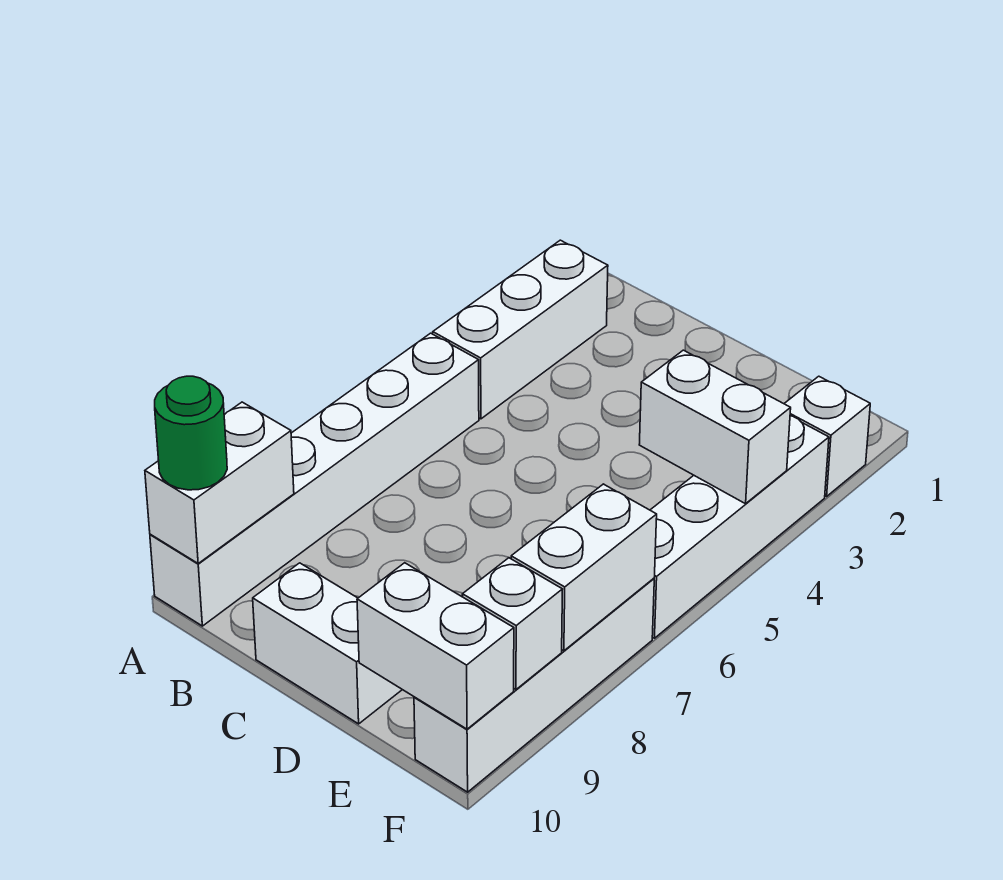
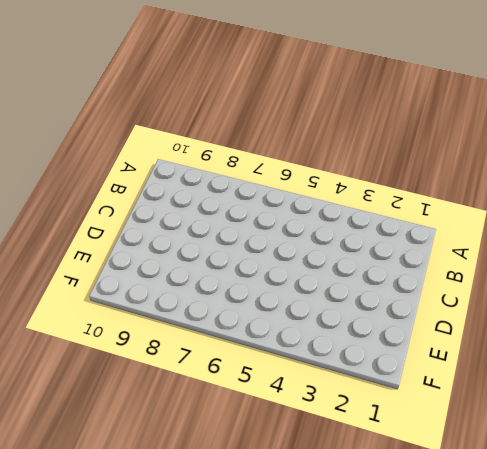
none -> white brick A2:A4 level 1
none -> white brick A5:A10 level 1
none -> white brick C10:D10 level 1

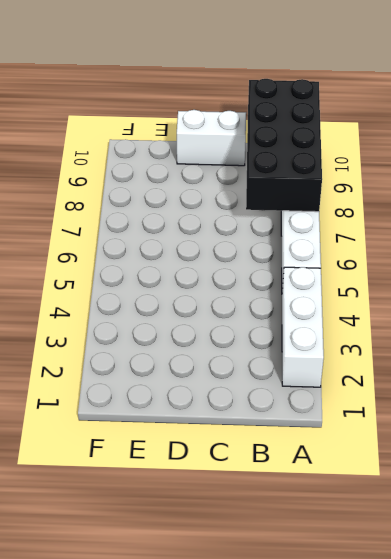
black brick A7:B10 level 2 -> white brick A9:A10 level 2
none -> white brick F2 level 1
none -> white brick F3:F6 level 1
none -> white brick F7:F10 level 1

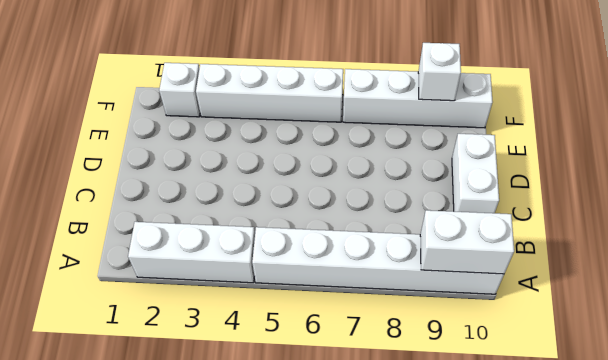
none -> white brick E4:F4 level 2
none -> white brick E10:F10 level 2
none -> white brick F7:F8 level 2

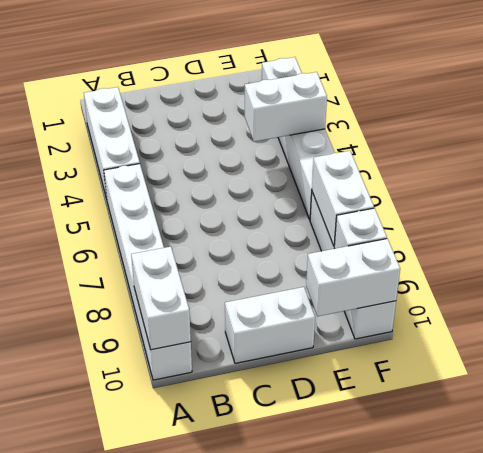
none -> green round brick A10 level 3

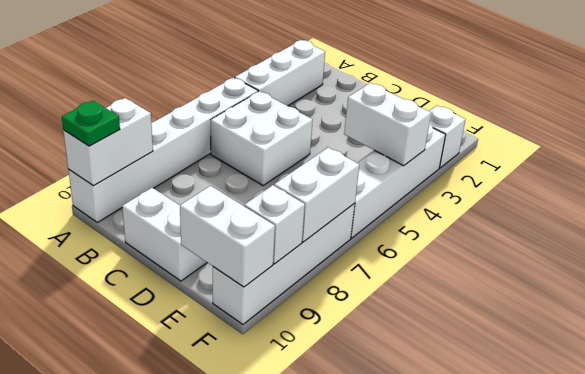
green plate A10 level 3 -> green round brick A10 level 3
white brick B5:C6 level 1 -> none

